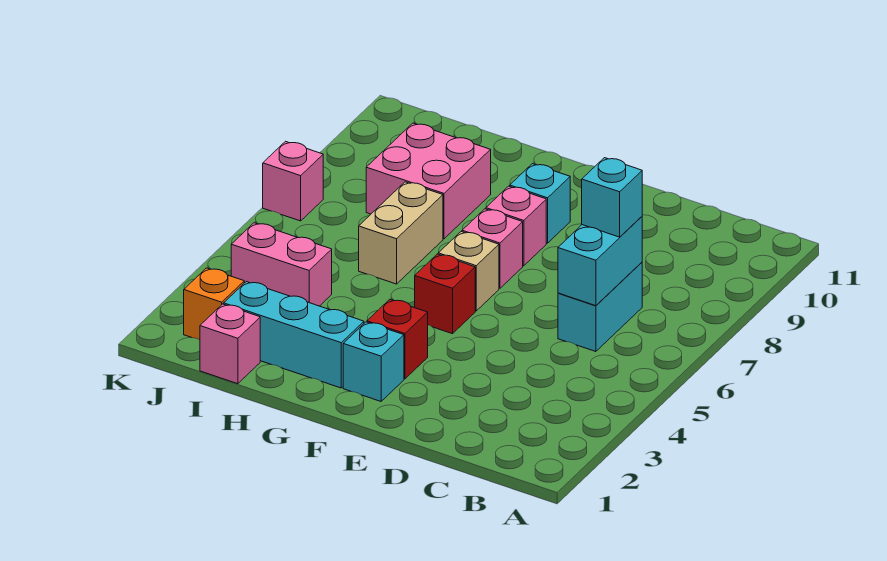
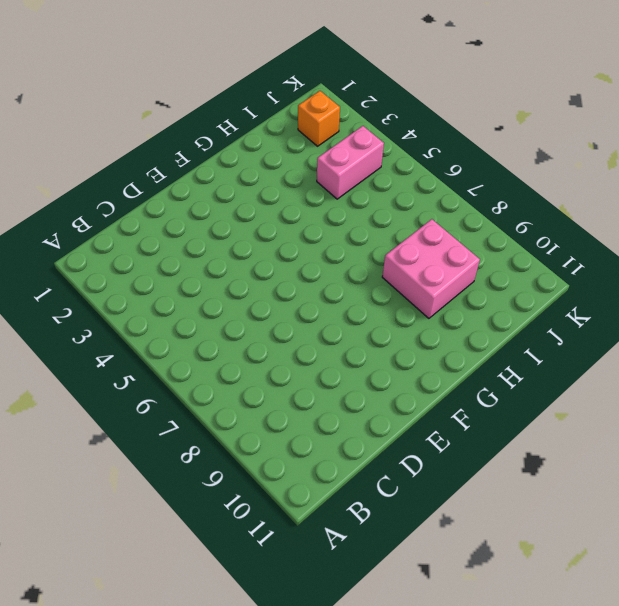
none -> cyan brick C6:C7 level 1
none -> cyan brick F2 level 1
none -> red brick F3 level 1

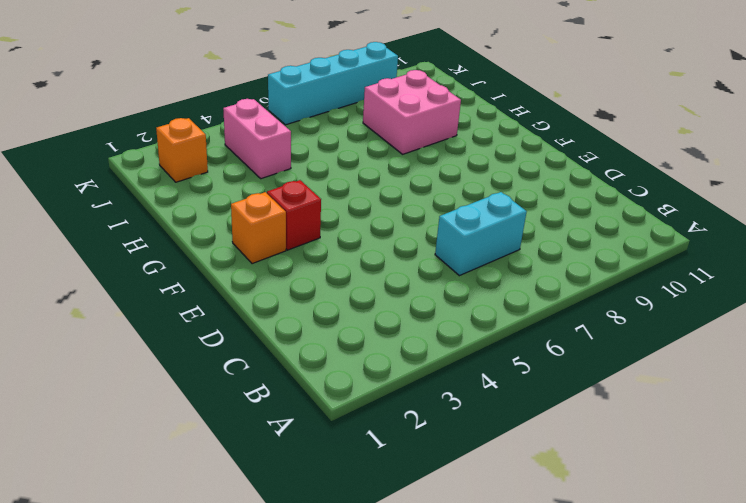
orange brick F2 level 1 -> cyan brick F2 level 1
cyan brick K6:K9 level 1 -> pink brick K7 level 1
none -> red brick F5 level 1
none -> tan brick F6 level 1
none -> pink brick F7 level 1

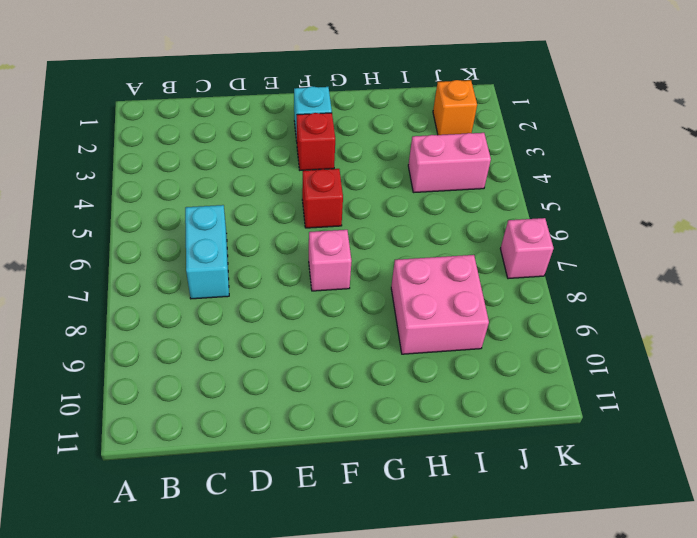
none -> tan brick F6 level 1
none -> pink brick F8 level 1
none -> cyan brick F9 level 1

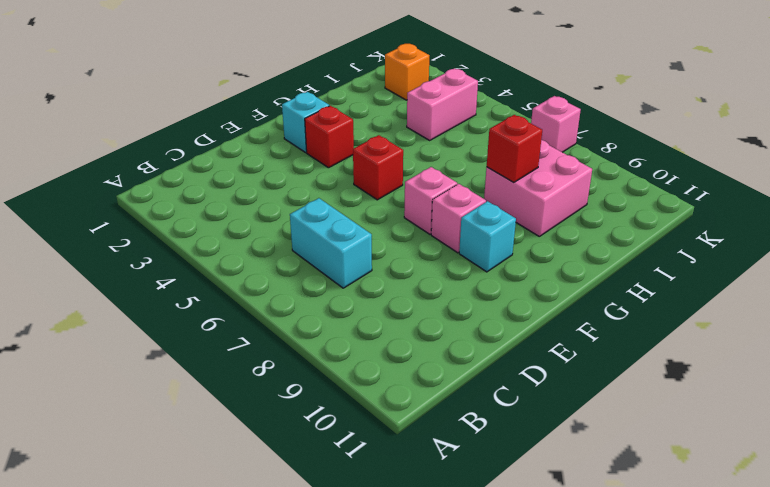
red brick H8 level 2 -> none
none -> tan brick F6 level 1
none -> cyan brick G2:I2 level 1
none -> tan brick H6:H7 level 1

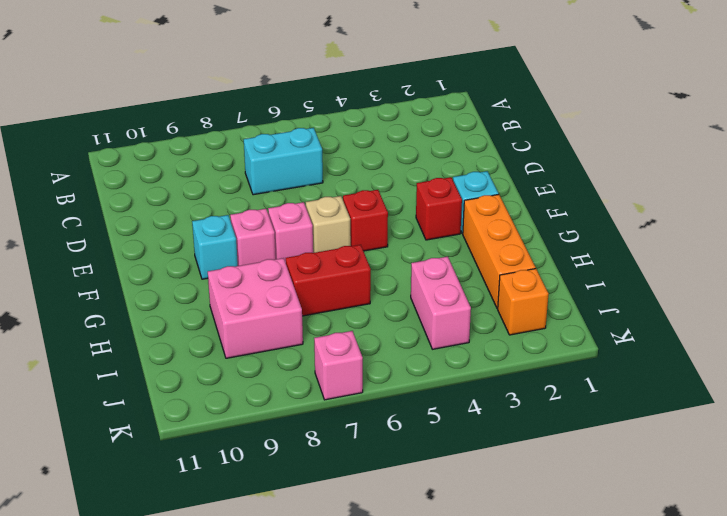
orange brick G2:I2 level 1 -> cyan brick G2:I2 level 1
red brick H6:H7 level 1 -> tan brick H6:H7 level 1
none -> pink brick I1 level 1
none -> cyan brick C6:C7 level 2
none -> cyan brick C7 level 3

